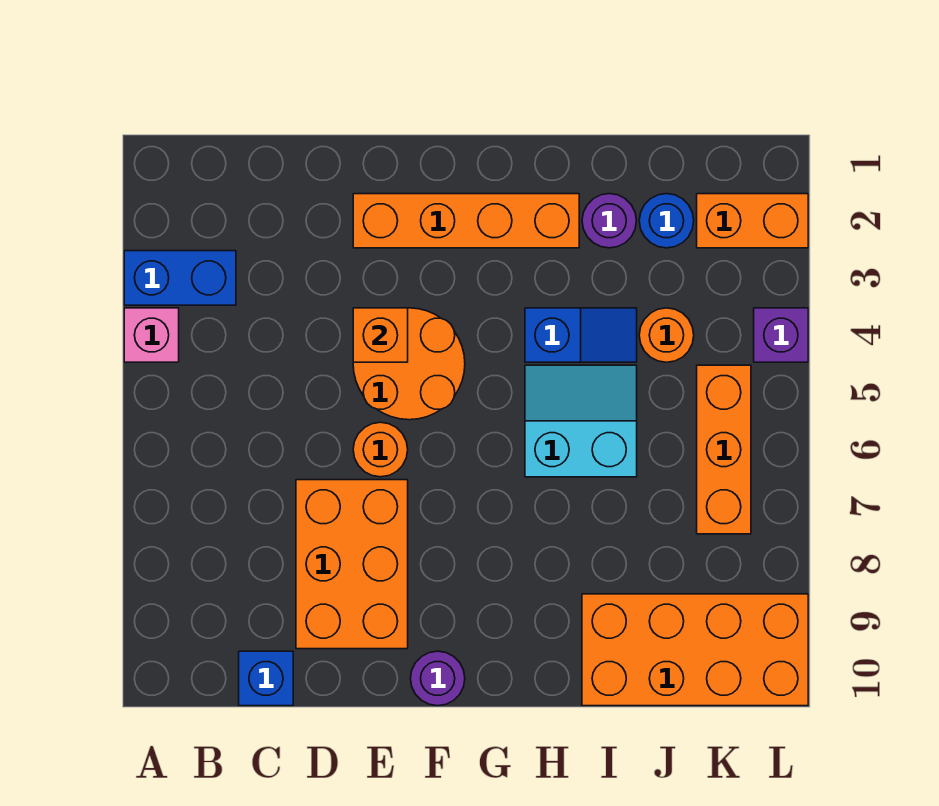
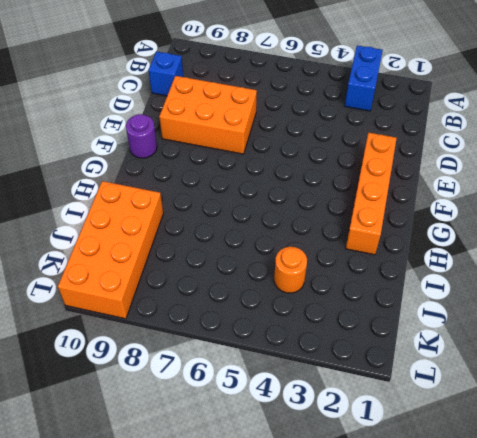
none -> pink brick A4 level 1
none -> orange round brick E4:F5 level 1
none -> orange round brick E6 level 1

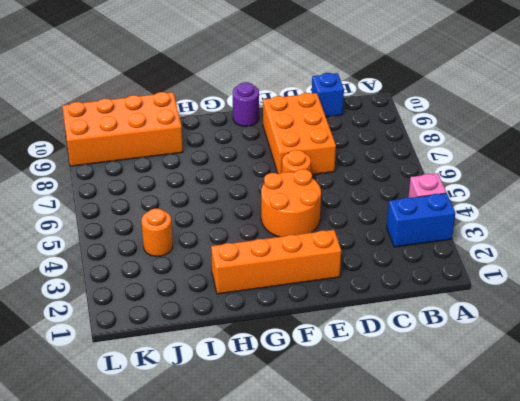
none -> blue slope H4:I4 level 1 top H
none -> cyan slope H5:I6 level 1 top 6
none -> purple round brick I2 level 1

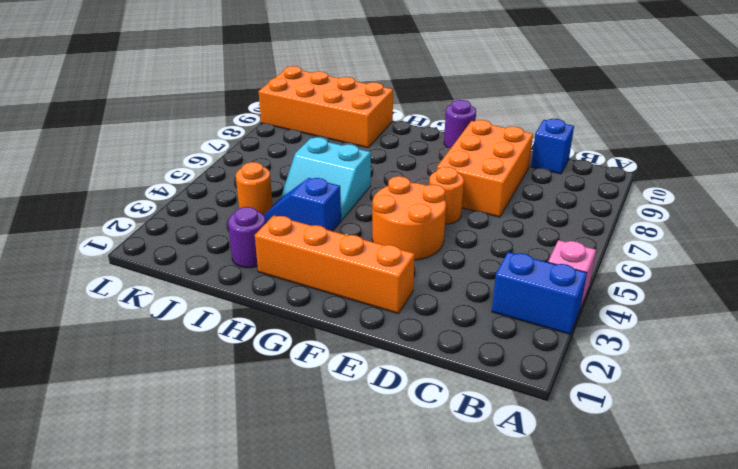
none -> blue round brick J2 level 1
none -> orange brick K2:L2 level 1
none -> orange brick K5:K7 level 1

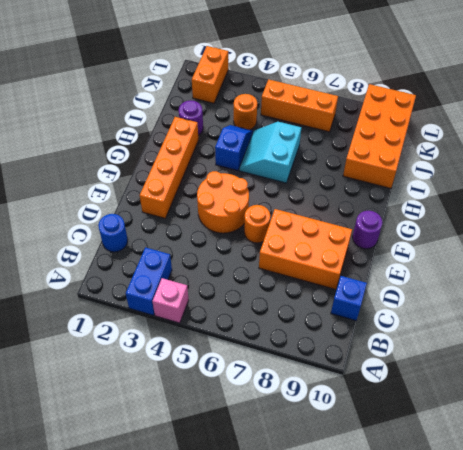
blue round brick C1 level 1 -> blue round brick J2 level 1
none -> purple brick L4 level 1
none -> orange brick E4 level 2

